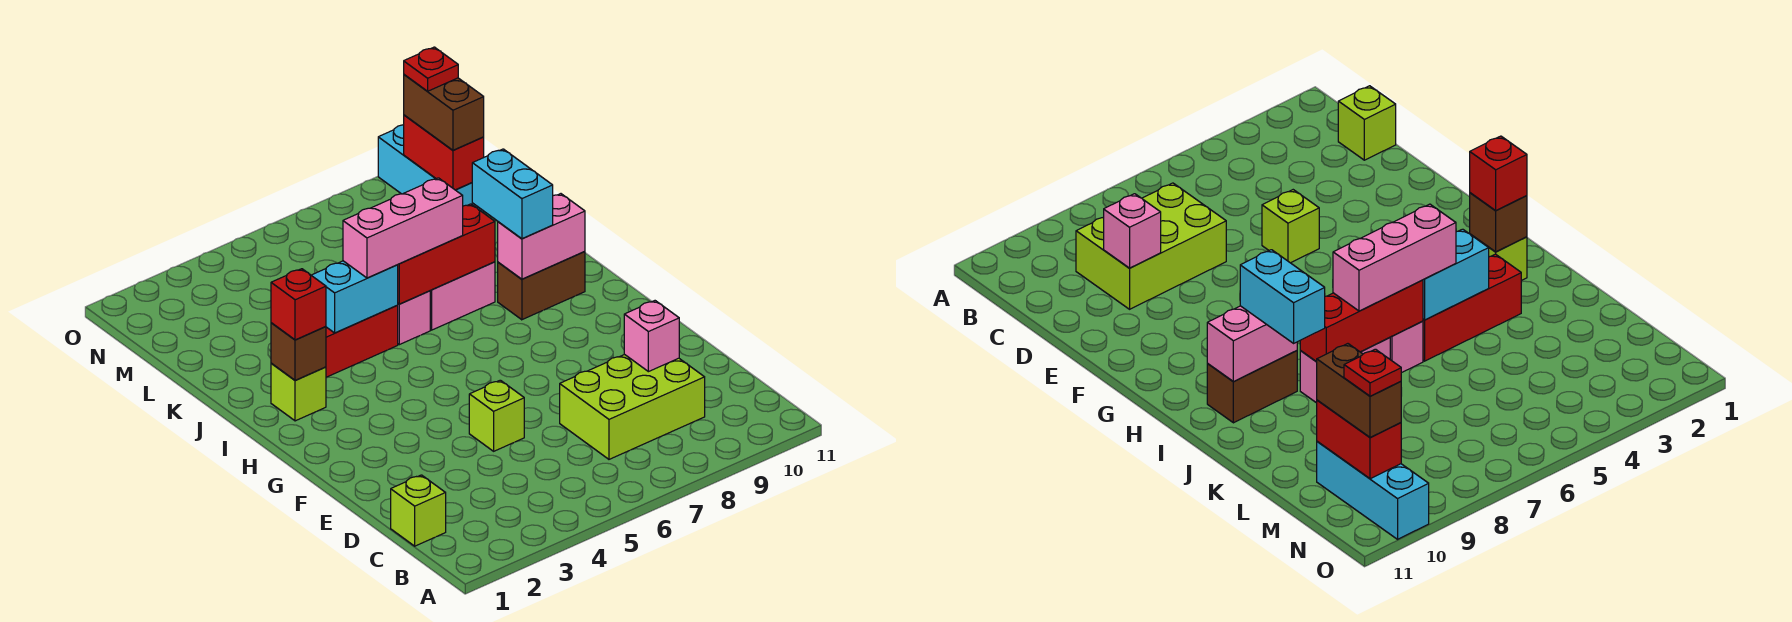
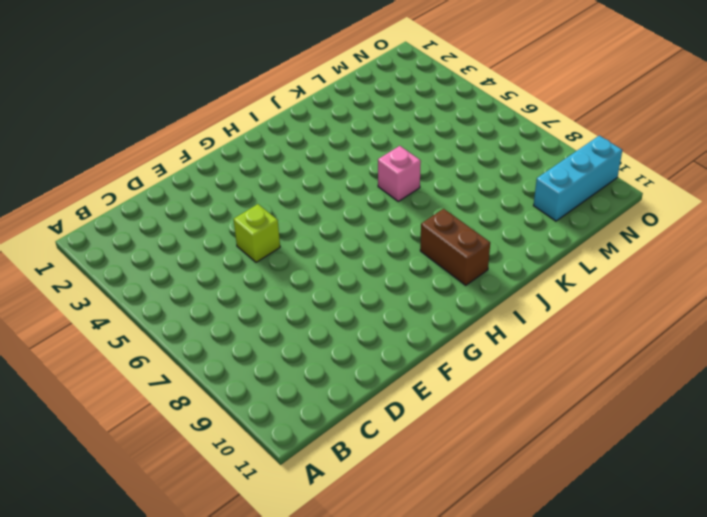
none -> lime brick C1 level 1
none -> lime brick C7:D9 level 1
none -> lime brick I2 level 1

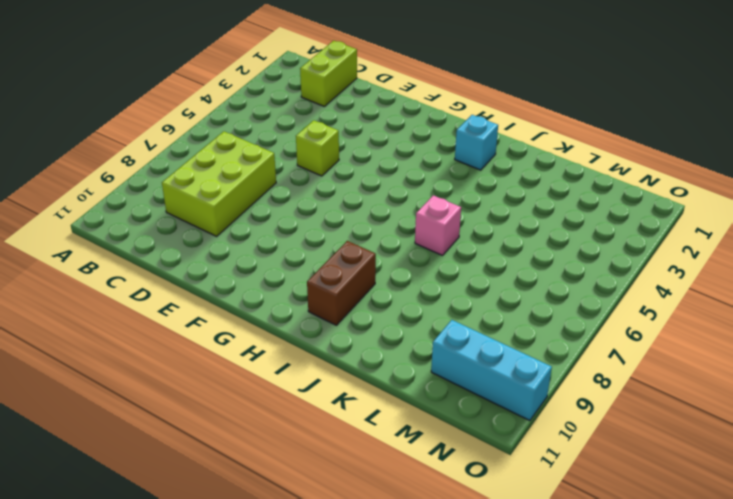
lime brick C1:C2 level 1 -> lime brick C1 level 1
cyan brick I2 level 1 -> lime brick I2 level 1
none -> red brick J3:J5 level 1
none -> pink brick J7:J8 level 1
none -> pink brick D9 level 2

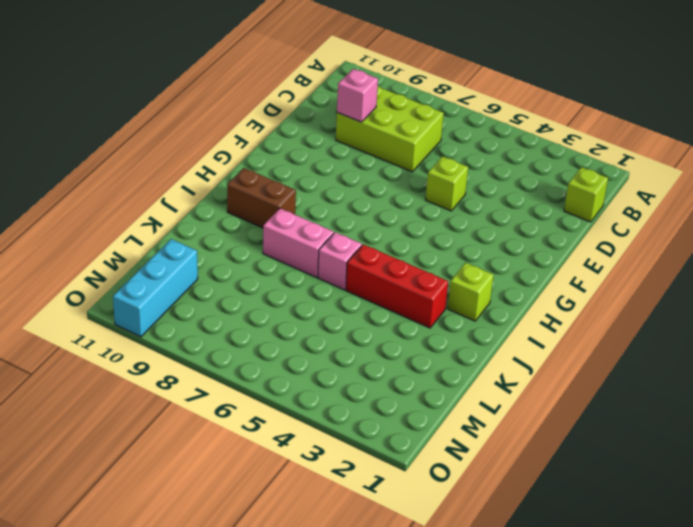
none -> brown brick I2 level 2
none -> pink brick I9:I10 level 2
none -> cyan brick J4:J5 level 2

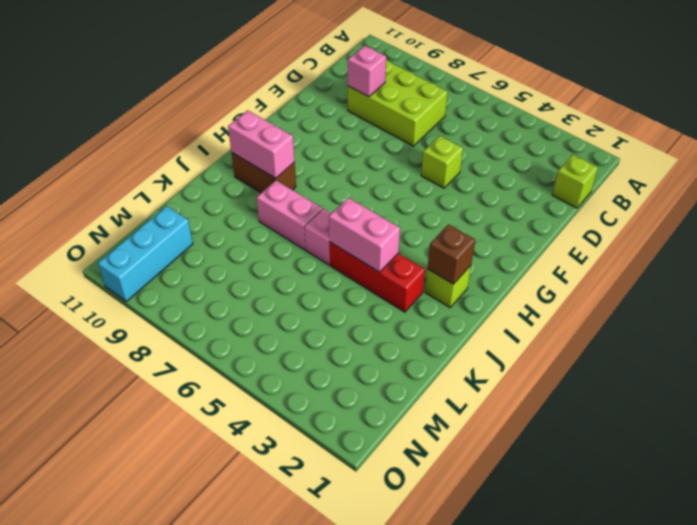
pink brick J4:J5 level 2 -> cyan brick J4:J5 level 2
none -> red brick J6:J8 level 2
none -> red brick M10:N10 level 2
none -> red brick I2 level 3

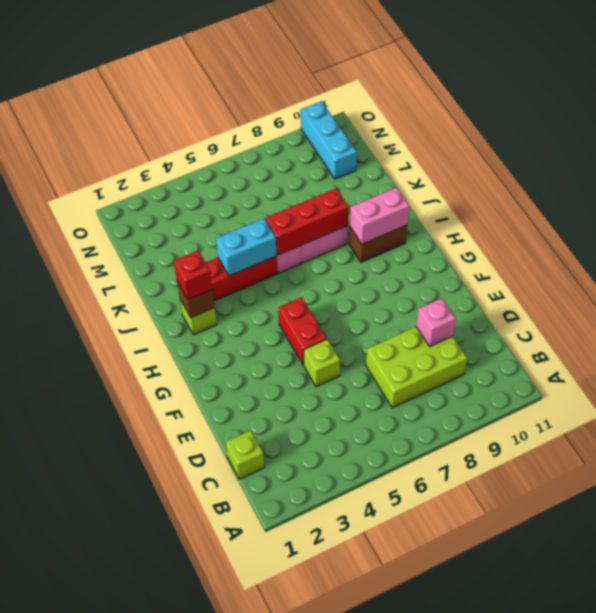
red brick F5:G5 level 1 -> red brick M10:N10 level 2
none -> cyan brick I9:J9 level 3
none -> pink brick J5:J7 level 3
none -> brown brick M10:N10 level 3

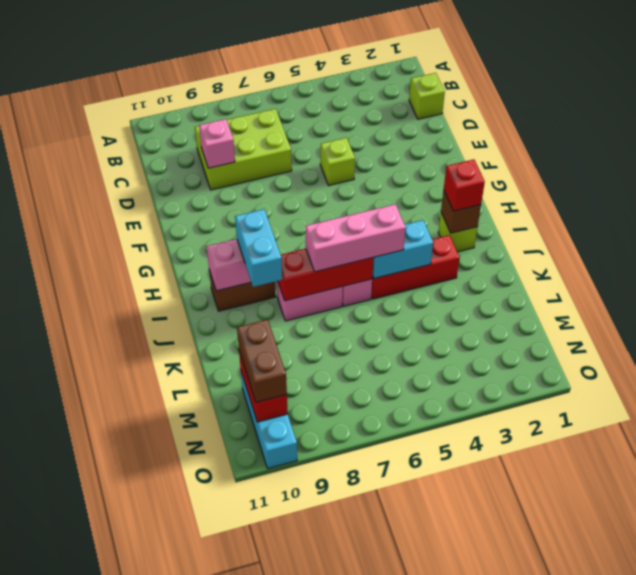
none -> red plate N10 level 4

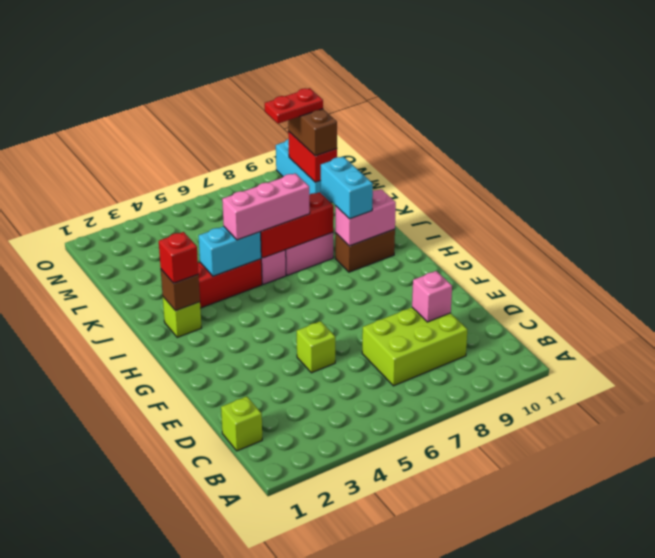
red plate N9:N10 level 4 -> red plate N10 level 4

